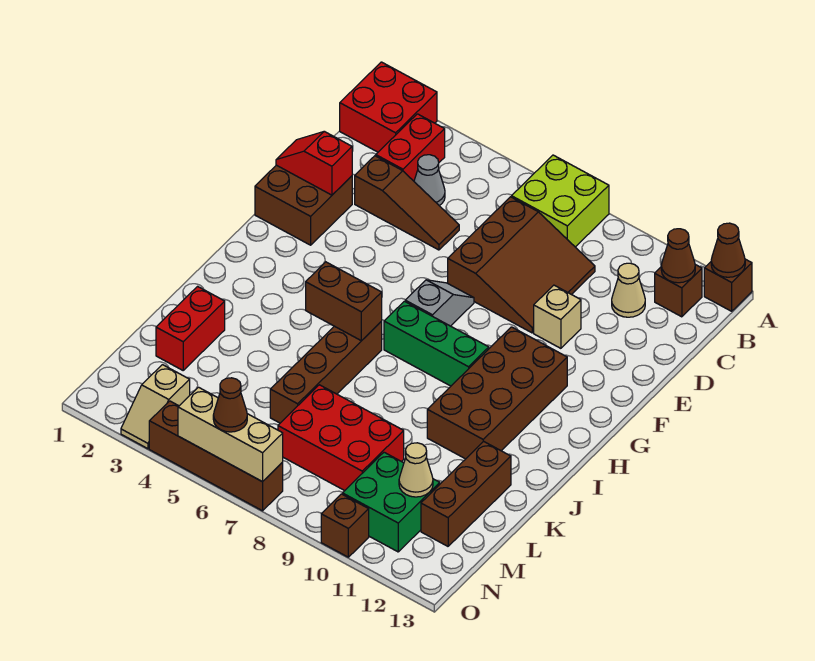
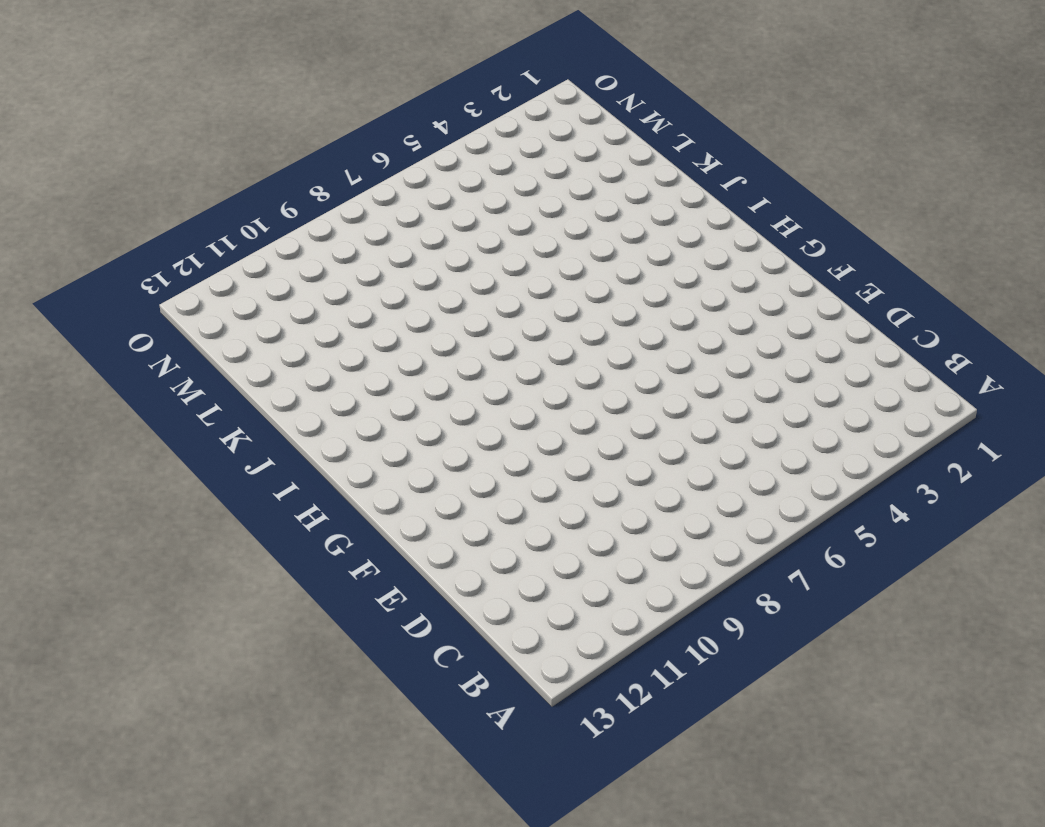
none -> red brick A1:B2 level 1
none -> lime brick A7:B8 level 1
none -> brown brick A13 level 1

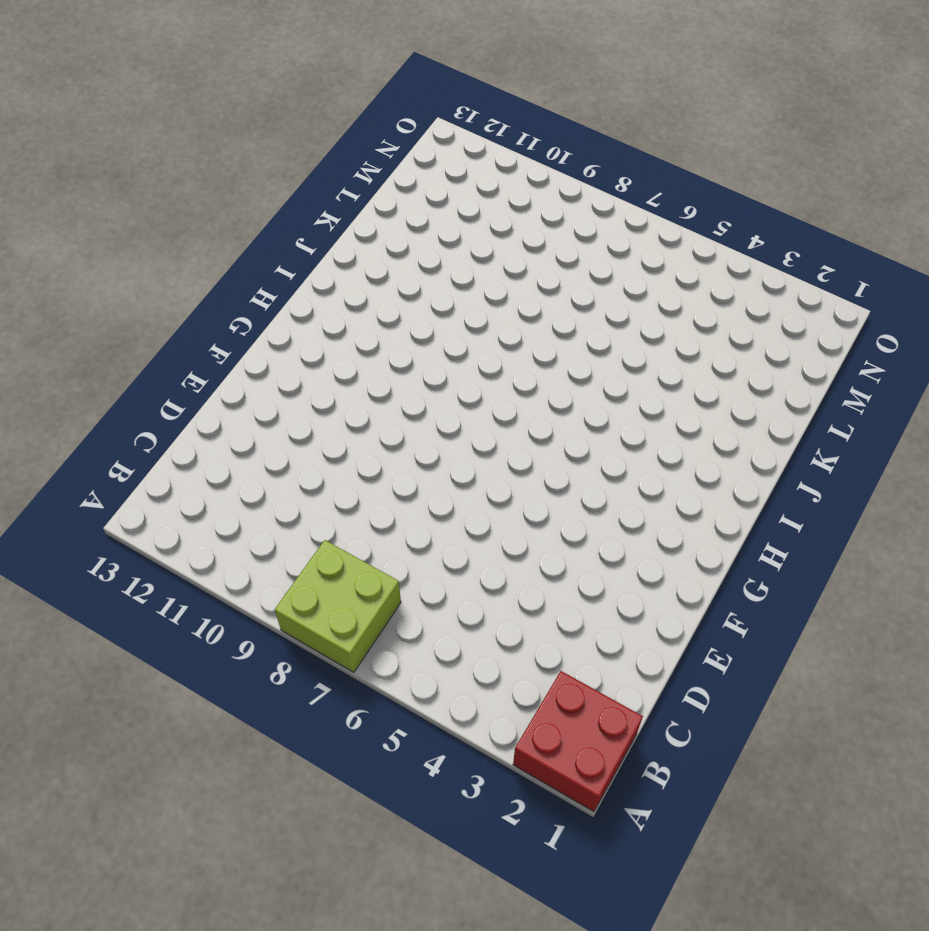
none -> brown brick A13 level 1
none -> red brick B3:C3 level 1
none -> brown brick B12 level 1

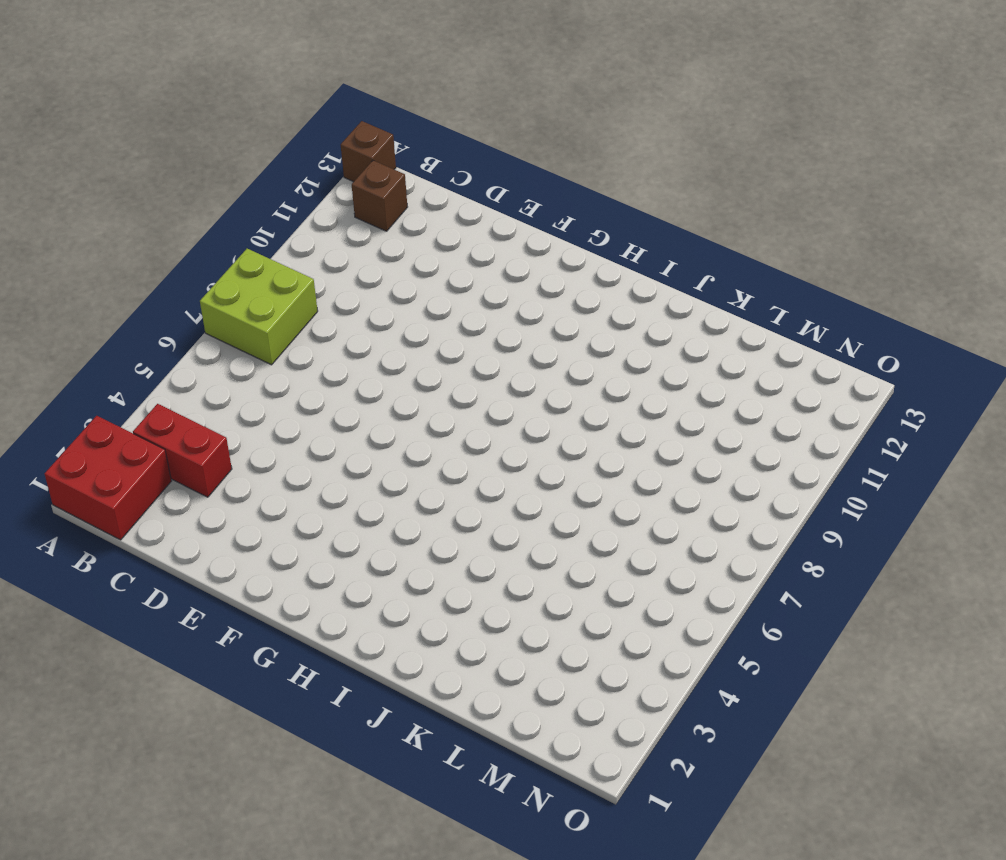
none -> grey cone C4 level 1
none -> brown slope C7:E9 level 1 top 7
none -> tan cone C11 level 1

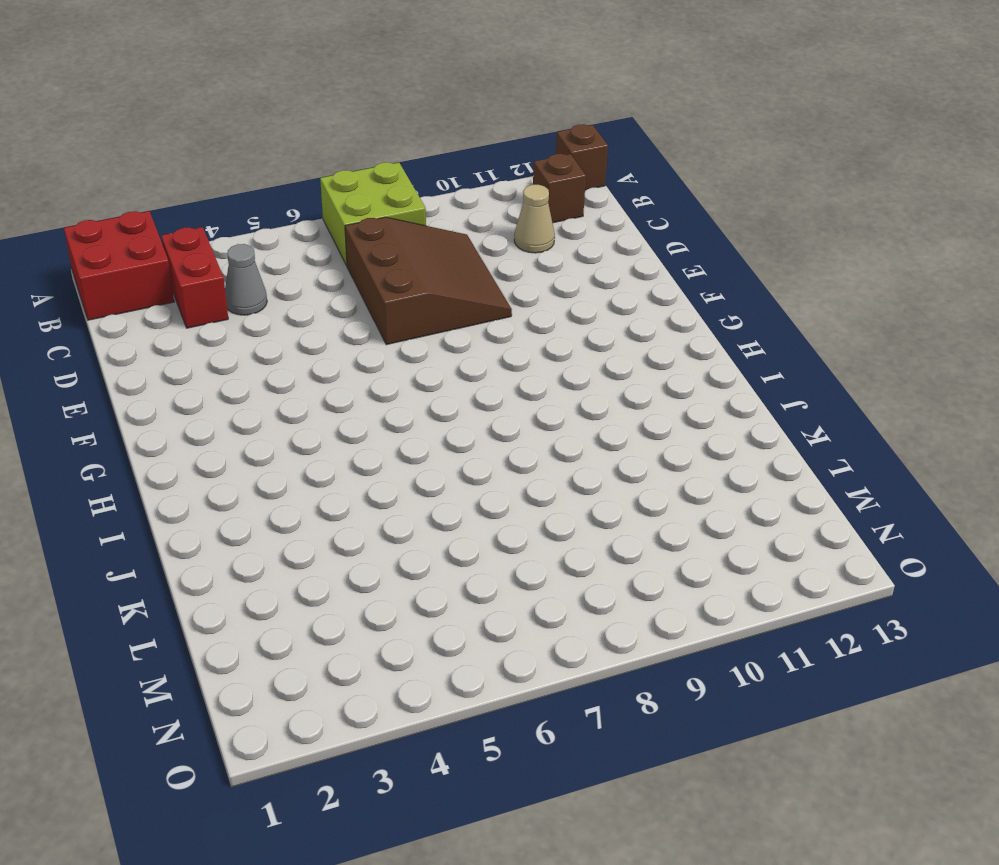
none -> brown slope D3:D5 level 1 top 3
none -> brown brick E1:F2 level 1
none -> tan brick E10 level 1

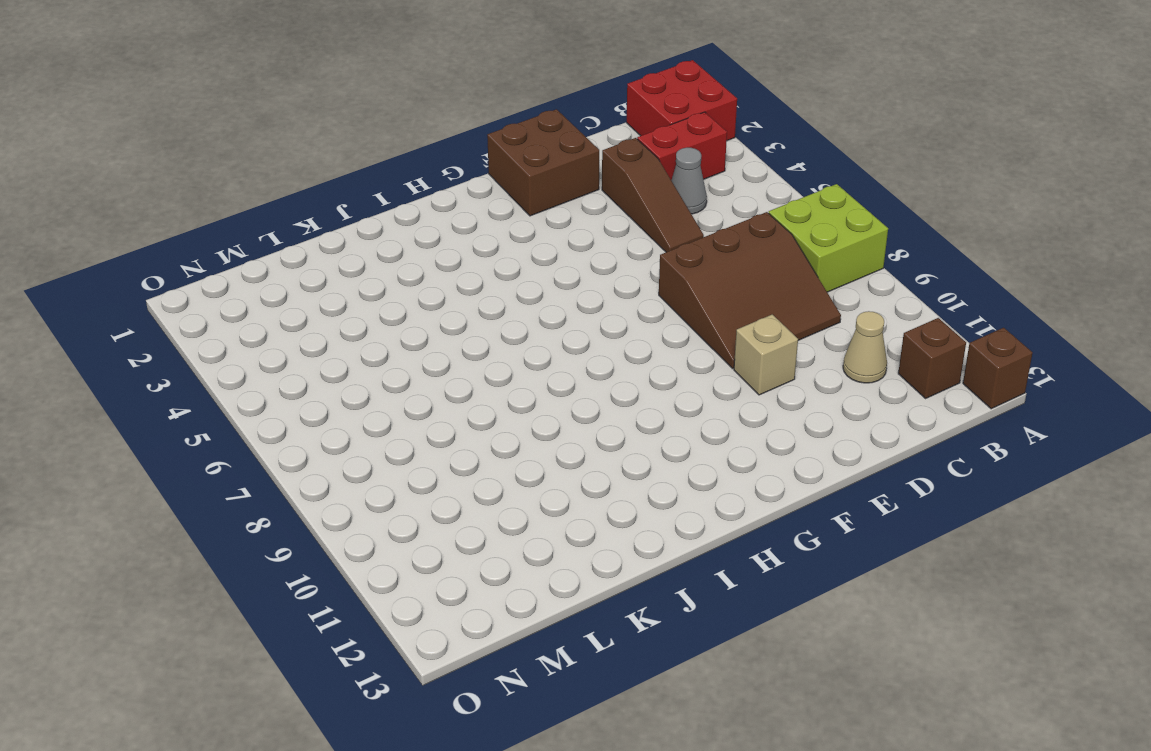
none -> grey slope F7:G7 level 1 top G
none -> brown brick G10:J11 level 1
none -> green brick H7:H9 level 1

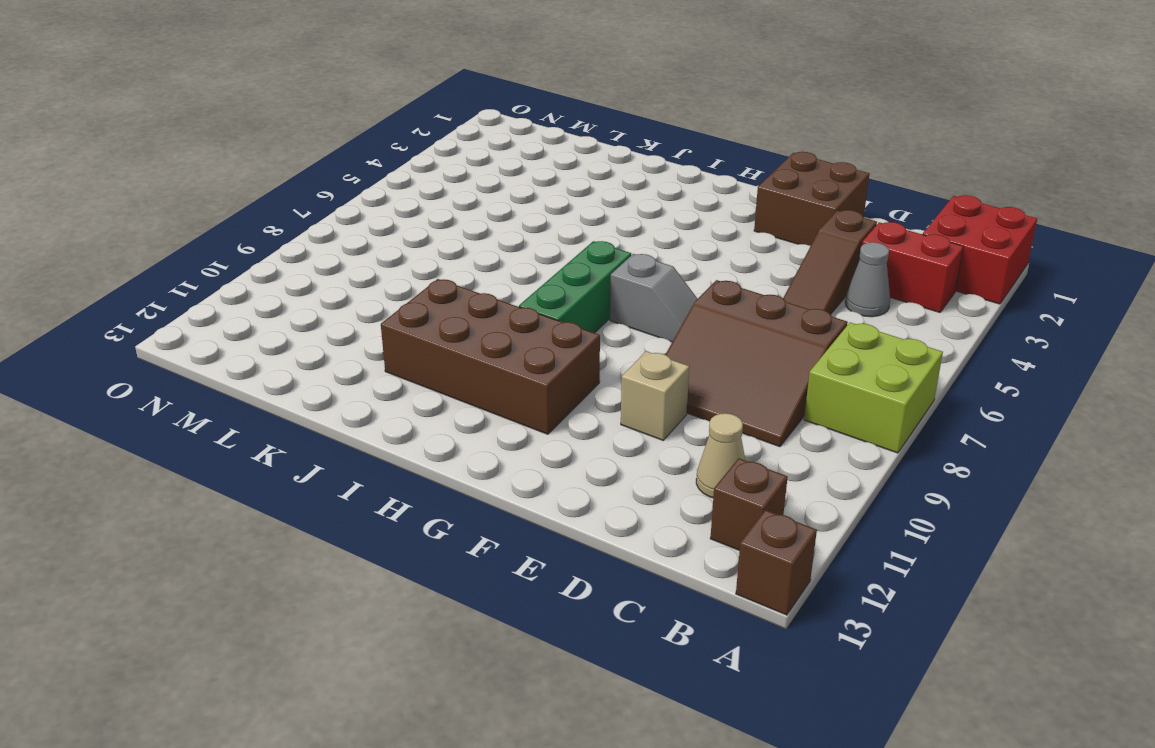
none -> brown brick I6:L6 level 1
none -> red brick K2:L2 level 1
none -> brown brick K12:M12 level 1

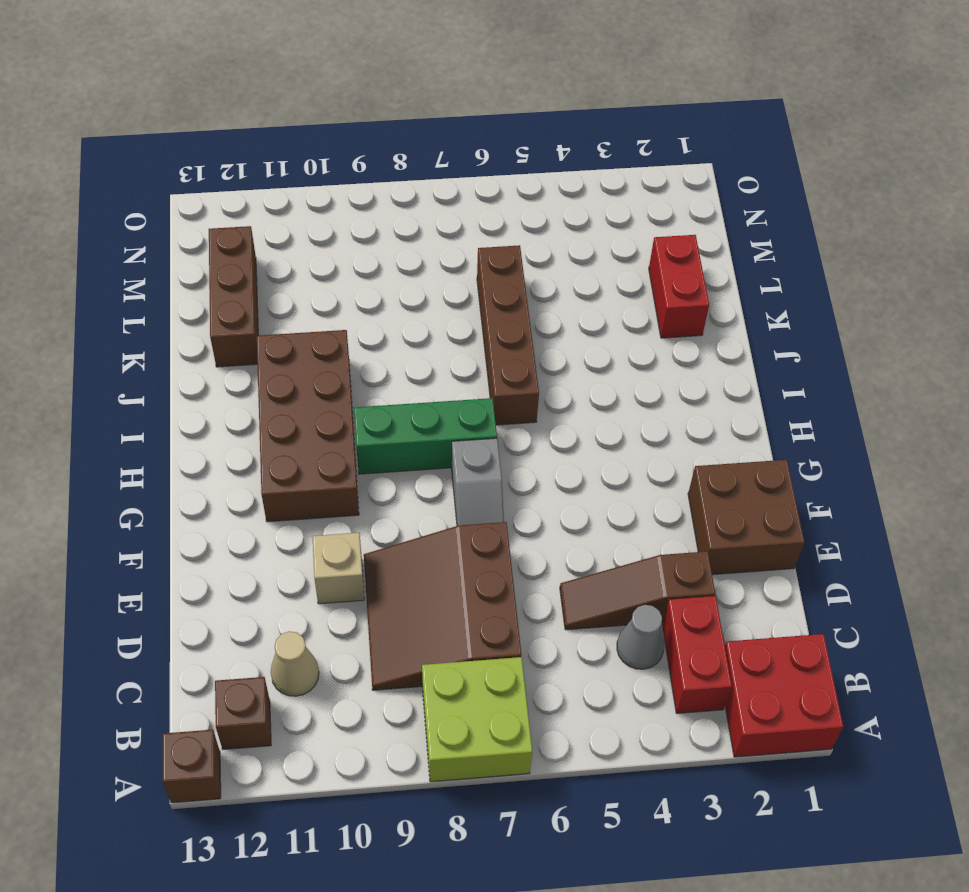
none -> red brick L7:M9 level 1
none -> green brick M10:N11 level 1
none -> tan slope N3:O3 level 1 top N

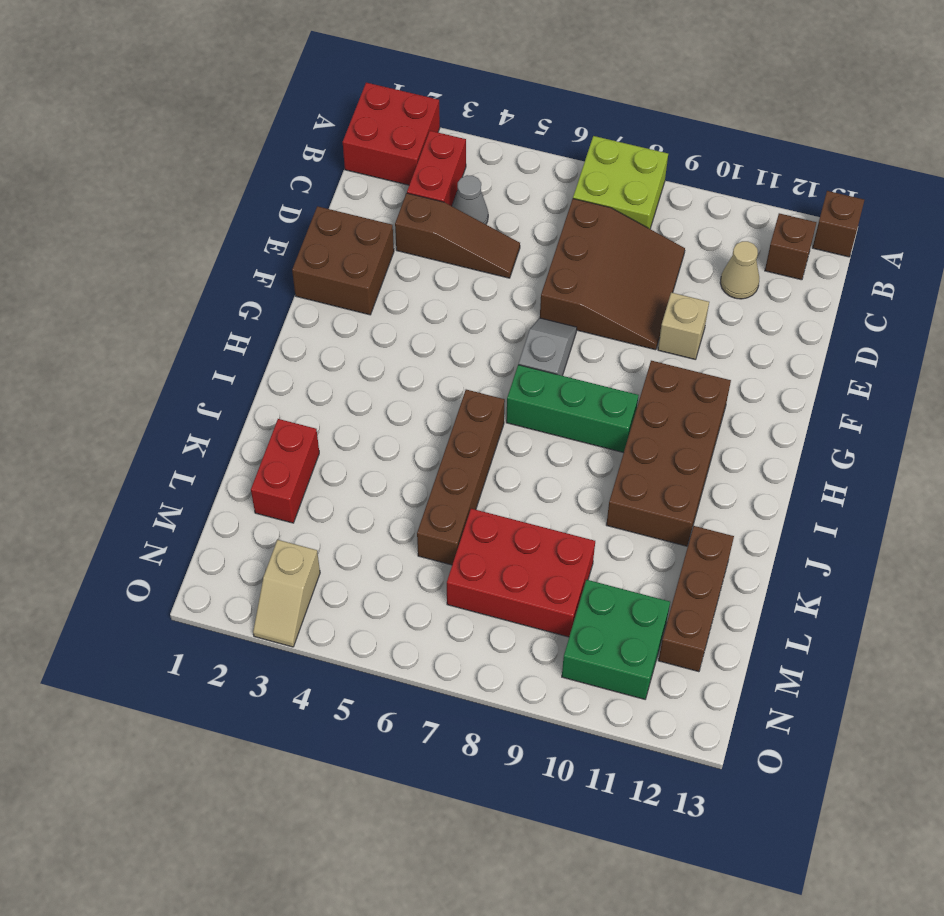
none -> brown brick O4:O7 level 1
none -> brown brick O10 level 1
none -> brown cone A13 level 2

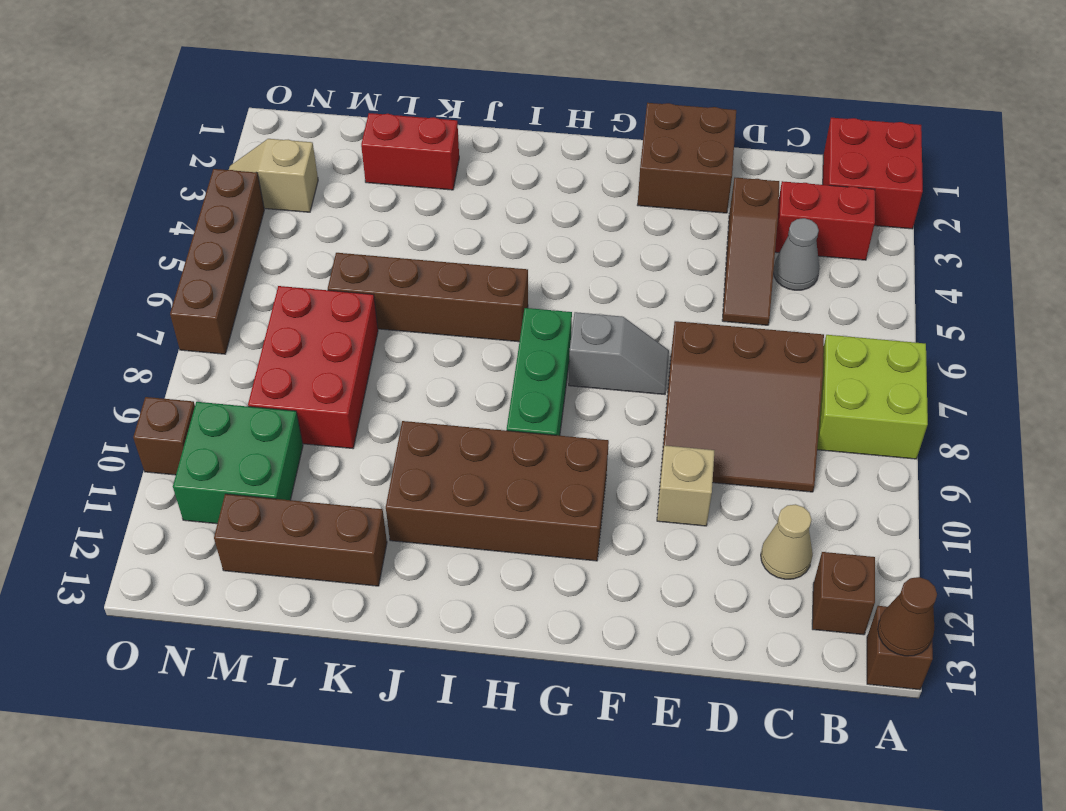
none -> brown cone B12 level 2
none -> red slope E1:E2 level 2 top 2
none -> brown brick I5:I6 level 2

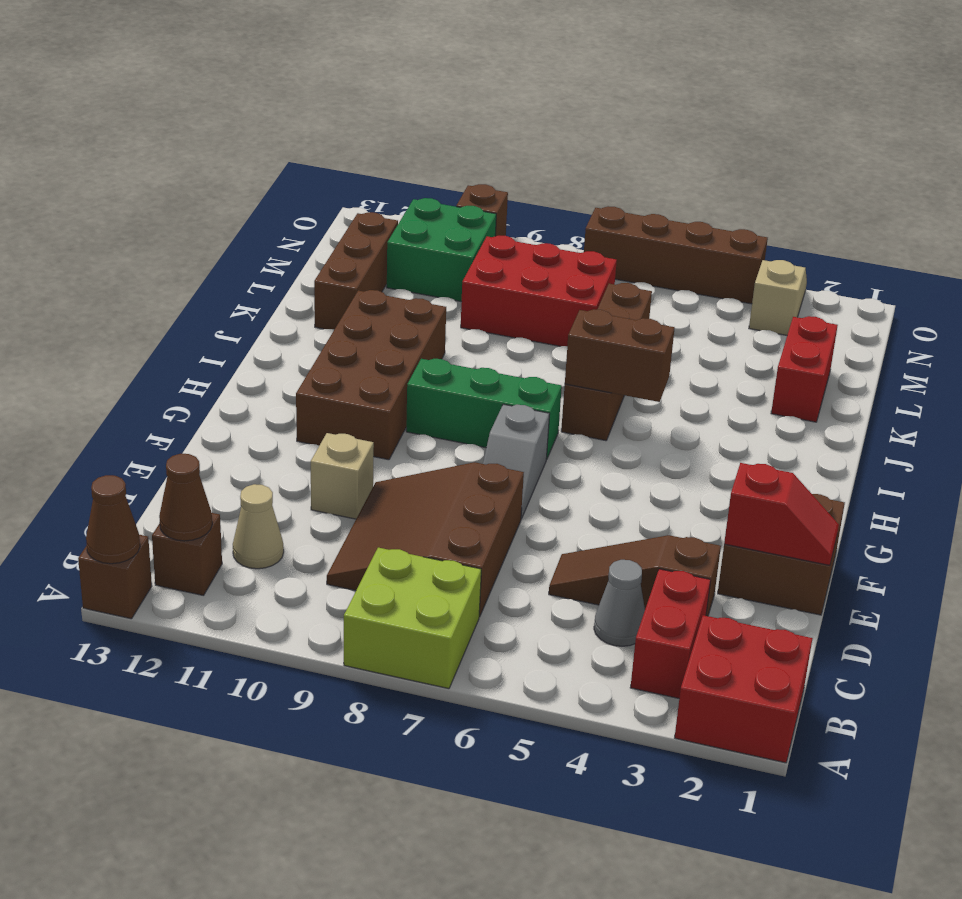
none -> tan cone M11 level 2
none -> tan brick O5:O7 level 2
none -> brown cone O6 level 3

